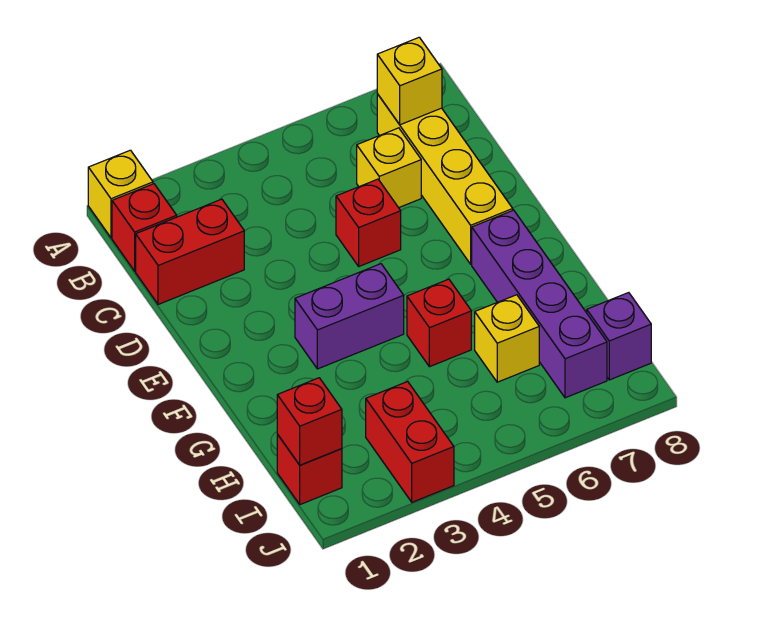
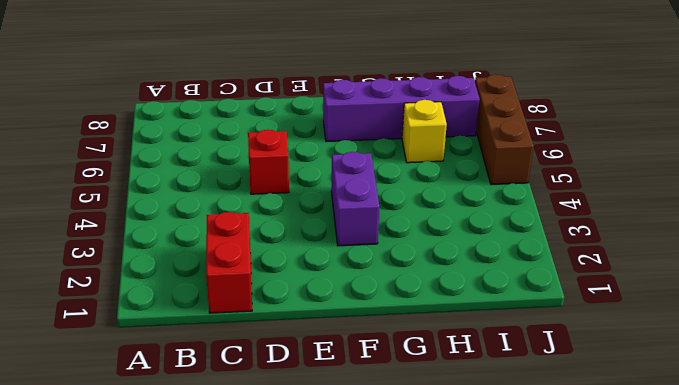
brown brick J5:J7 level 1 -> none
none -> yellow brick A1 level 1
none -> red brick B1 level 1
none -> yellow brick B7:E7 level 1

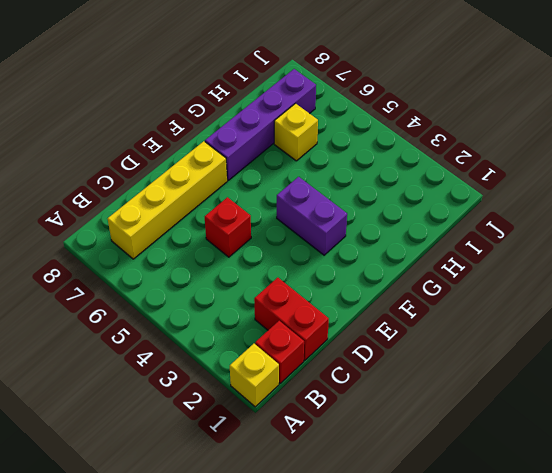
none -> yellow brick C6 level 1
none -> red brick G5 level 1
none -> red brick I1 level 1

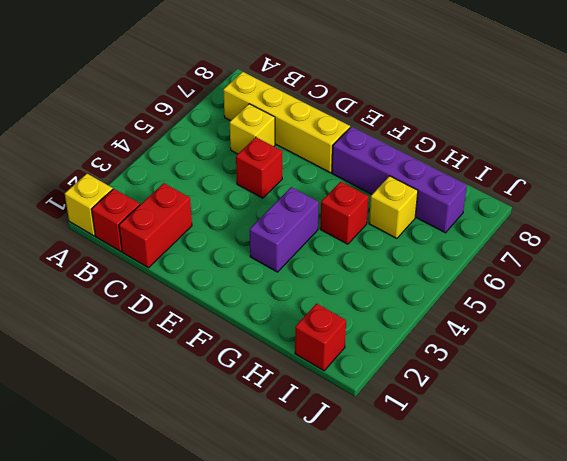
none -> red brick I3:J3 level 1
none -> purple brick I8 level 1
none -> yellow brick B7 level 2

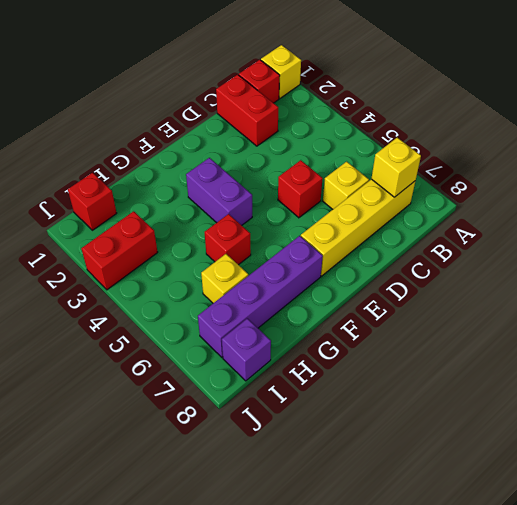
none -> red brick I1 level 2

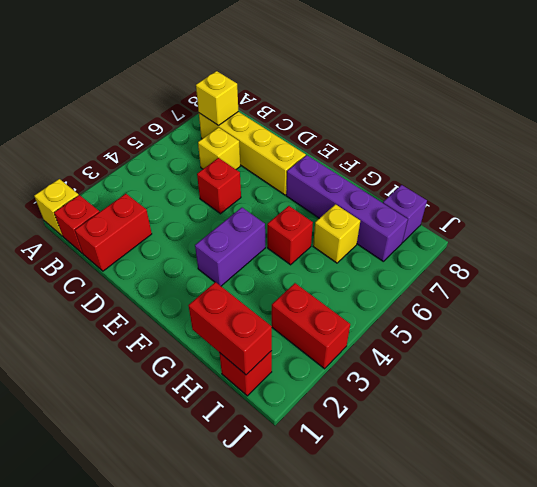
red brick H1:I1 level 2 -> red brick I1 level 2

